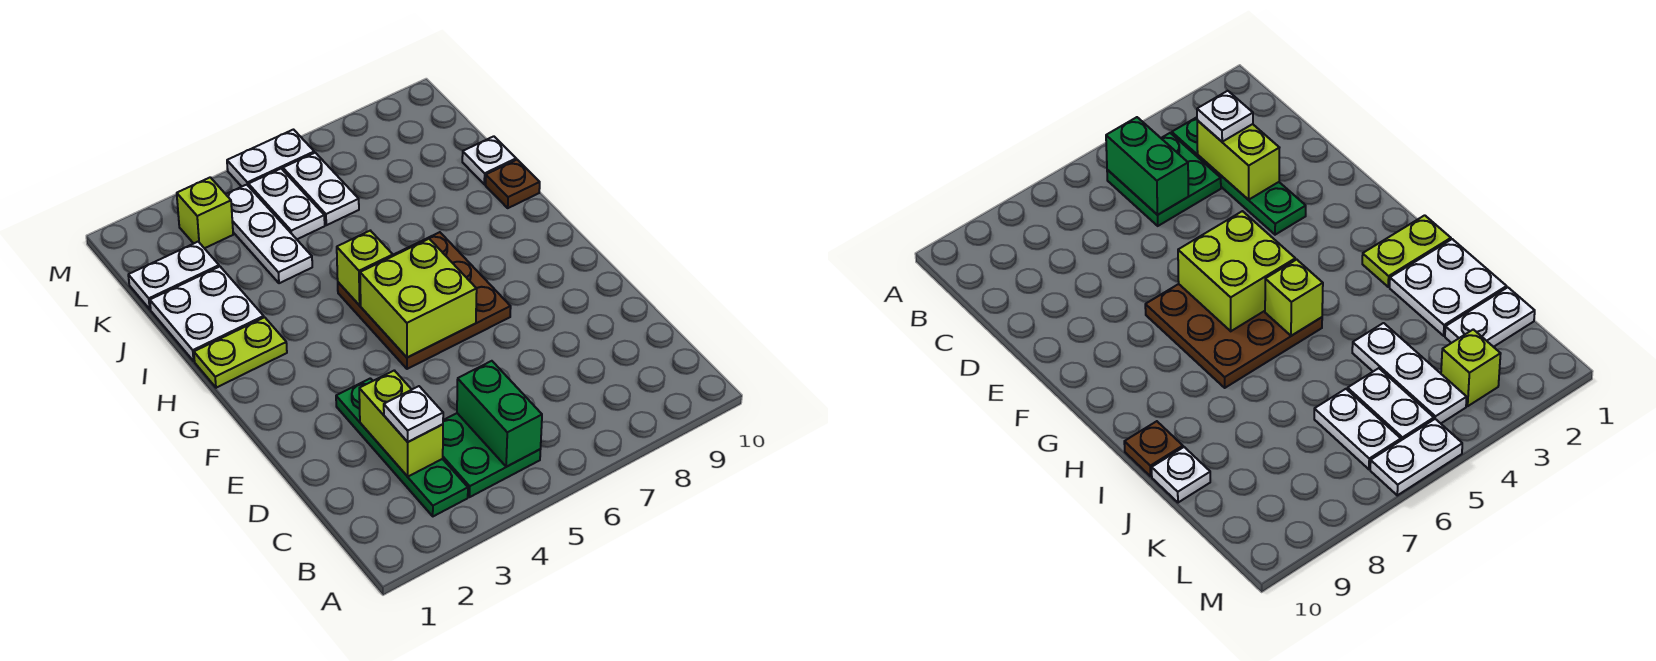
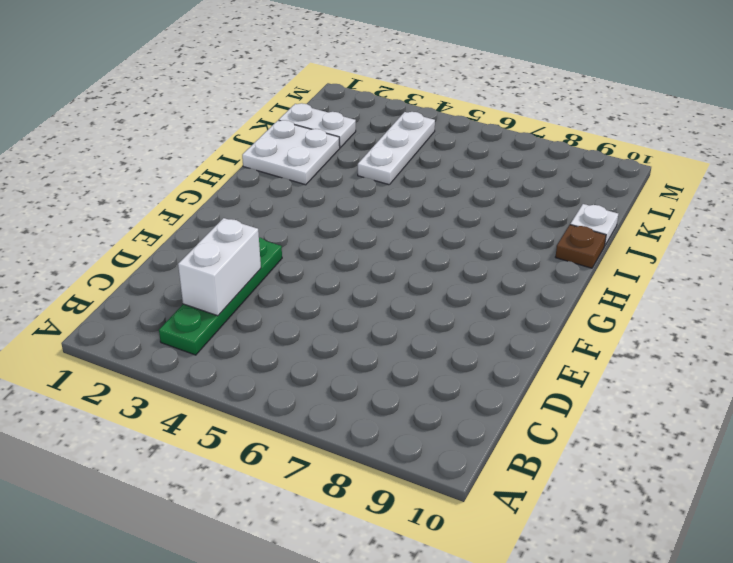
white brick C3:D3 level 2 -> lime brick C3:D3 level 2
none -> green plate B4:C5 level 1
none -> brown plate F5:H7 level 1
none -> lime plate H1:H2 level 1

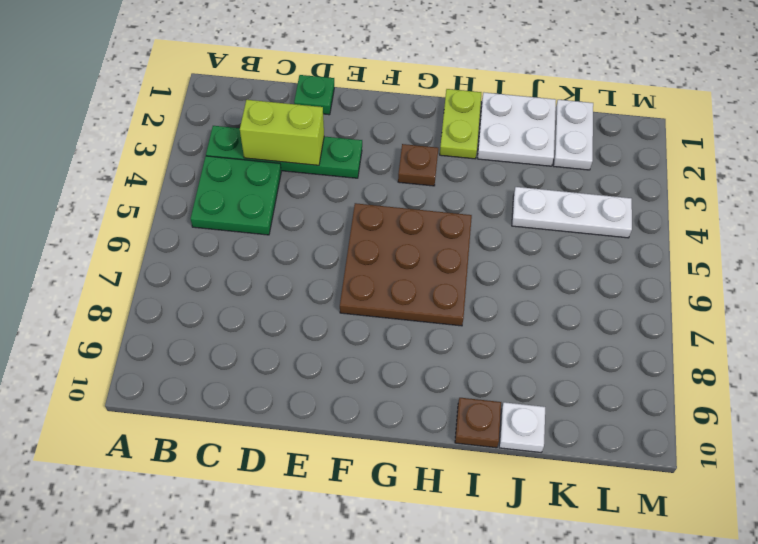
green plate D1 level 1 -> none
brown plate G3 level 1 -> none
none -> white plate K5:L5 level 1
none -> white plate K6:L6 level 1
none -> lime brick L3 level 1

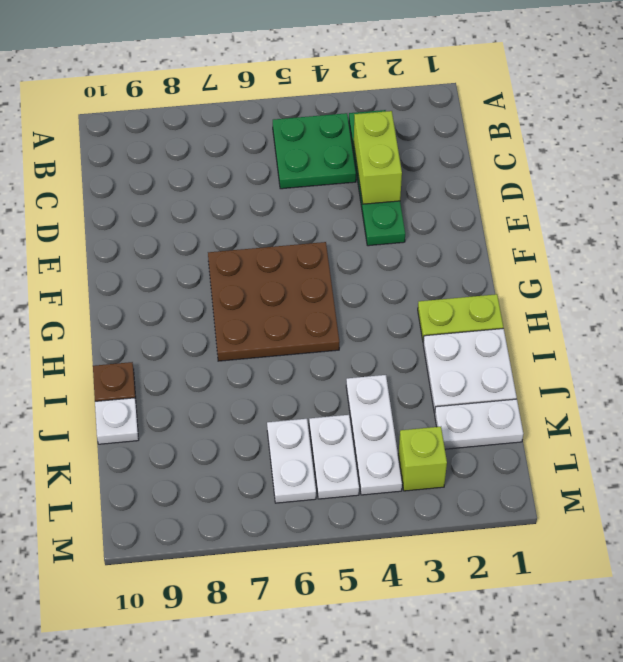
none -> white plate M5:M6 level 1
none -> green brick B5:C5 level 2
none -> lime brick F5:G6 level 2

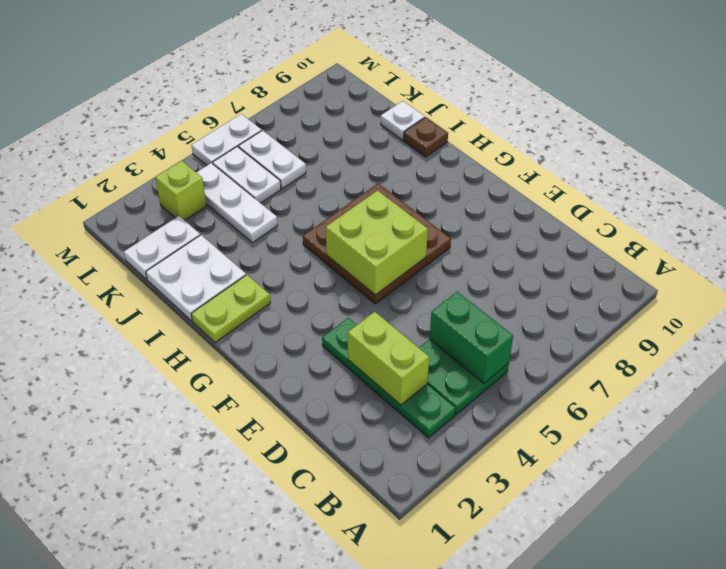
none -> lime brick H5 level 2
none -> white plate C3 level 3

